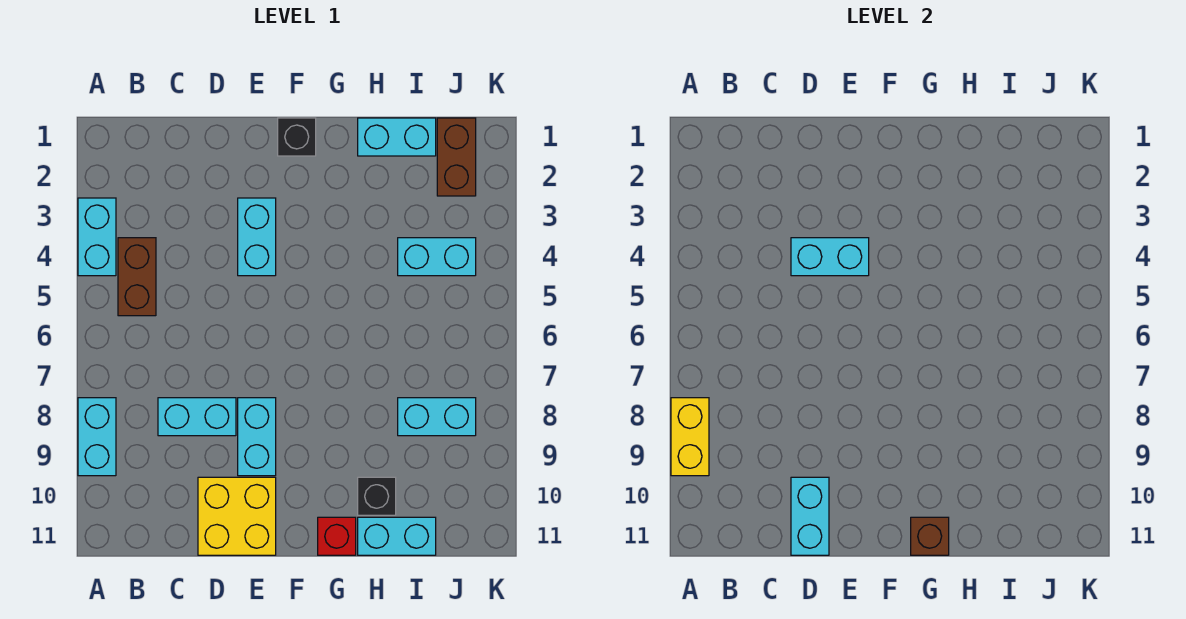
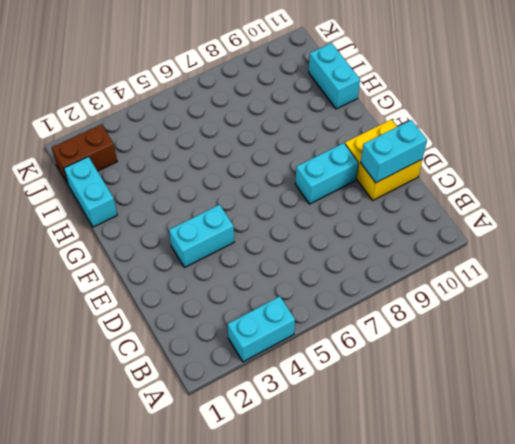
none -> cyan brick A8:A9 level 1
none -> brown brick B4:B5 level 1
none -> cyan brick C8:D8 level 1

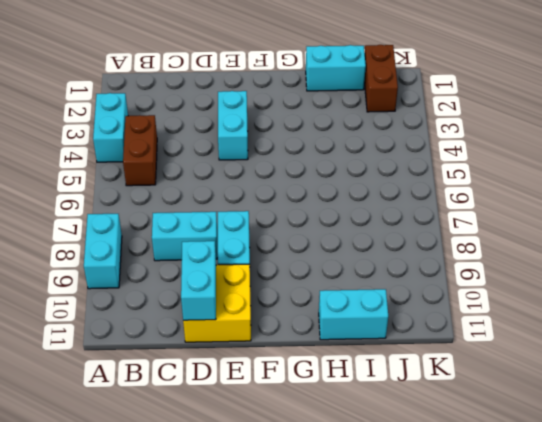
none -> black brick F1 level 1
none -> red brick G11 level 1
none -> black brick H10 level 1

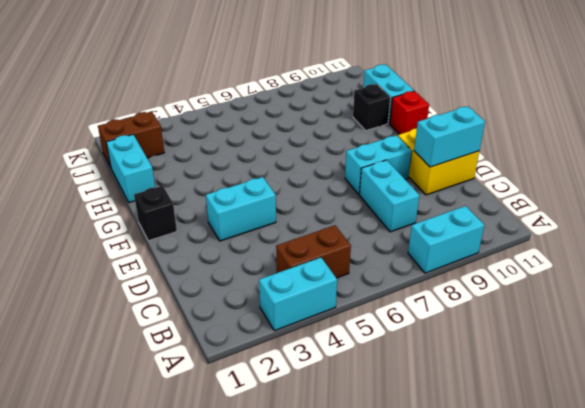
none -> cyan brick I4:J4 level 1
none -> cyan brick I8:J8 level 1
none -> yellow brick A8:A9 level 2

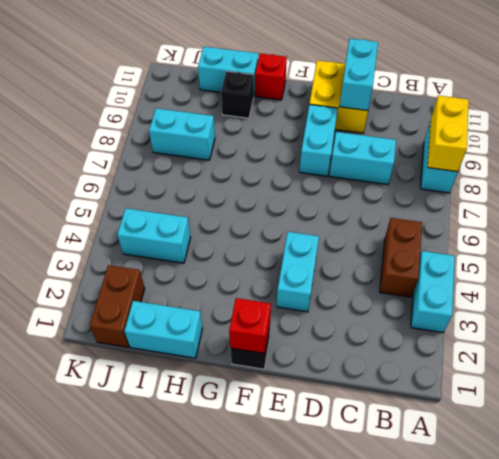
red brick F1 level 2 -> none
none -> cyan brick D4:E4 level 2
none -> brown brick G11 level 2

